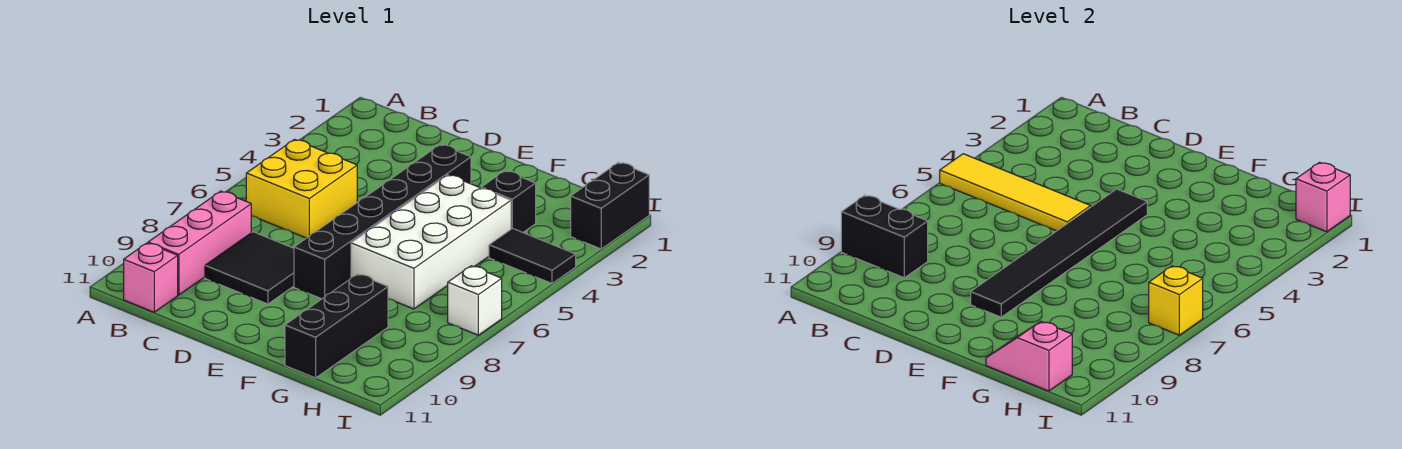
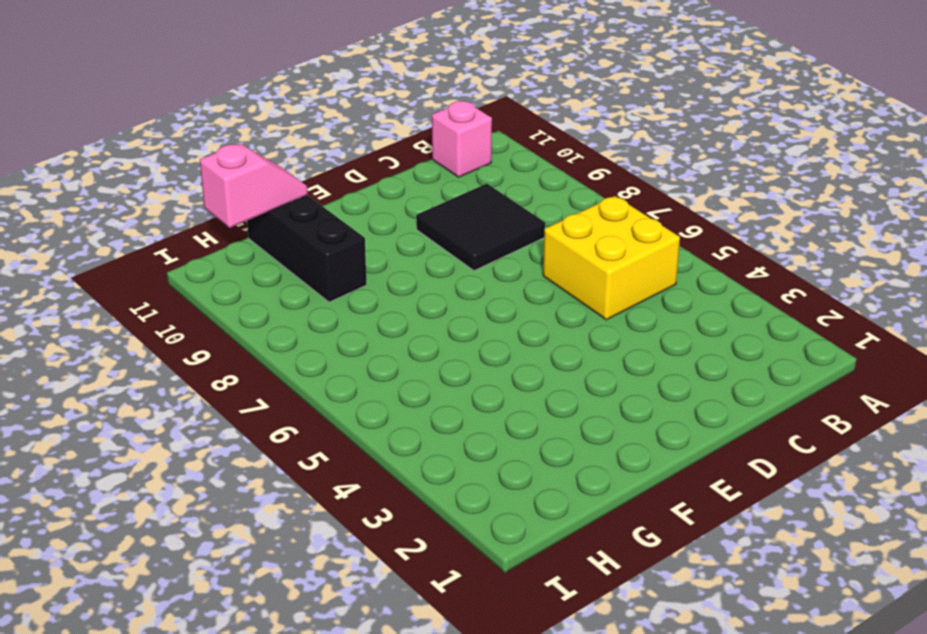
none -> pink brick B8:B10 level 1
none -> black brick E3:E8 level 1
none -> white brick F4:G7 level 1

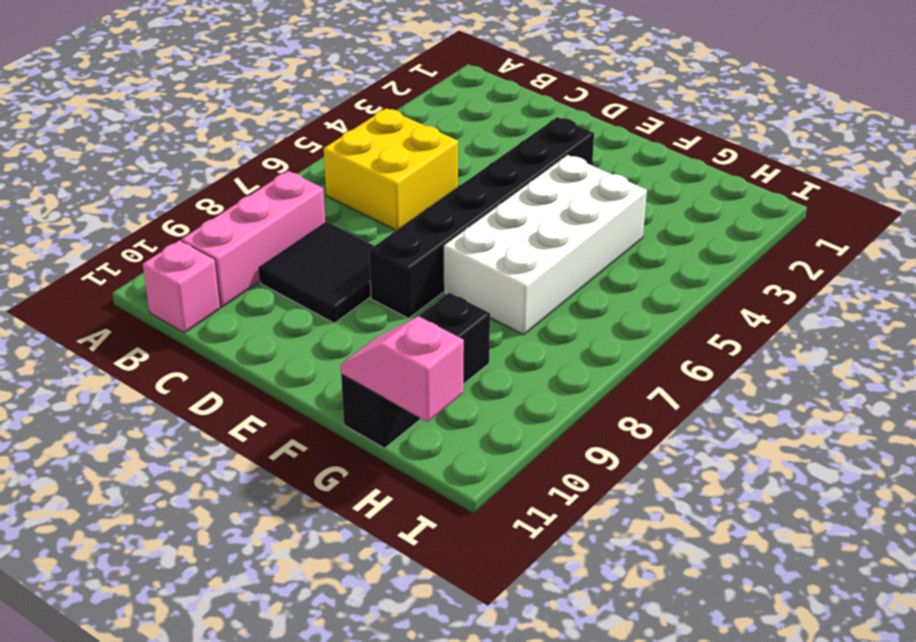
none -> black brick G3 level 1
none -> black tile H4:I4 level 1
none -> black brick I1:I2 level 1

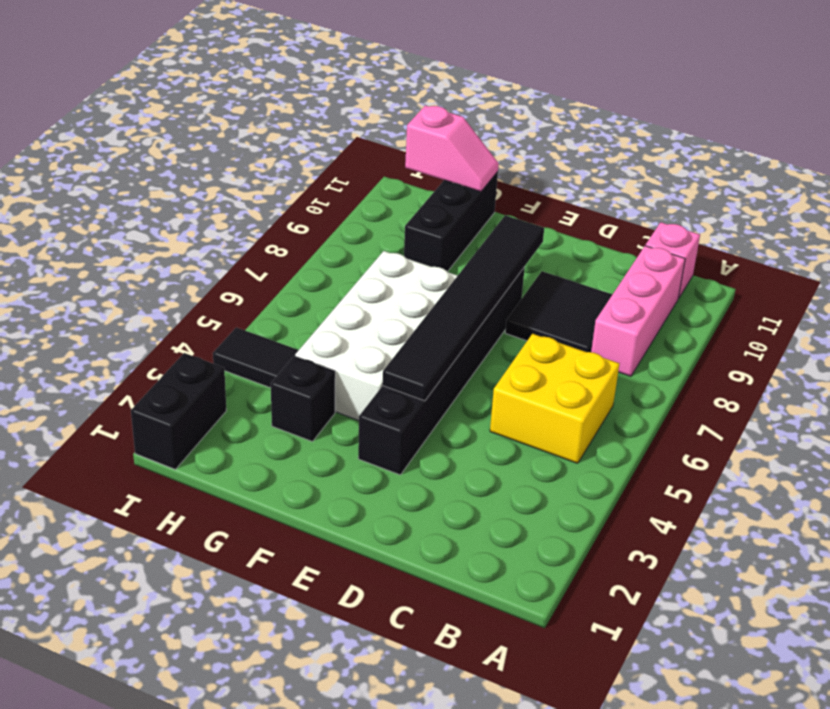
none -> white brick I7 level 1
none -> yellow tile A5:D5 level 2
none -> black brick A9:B9 level 2

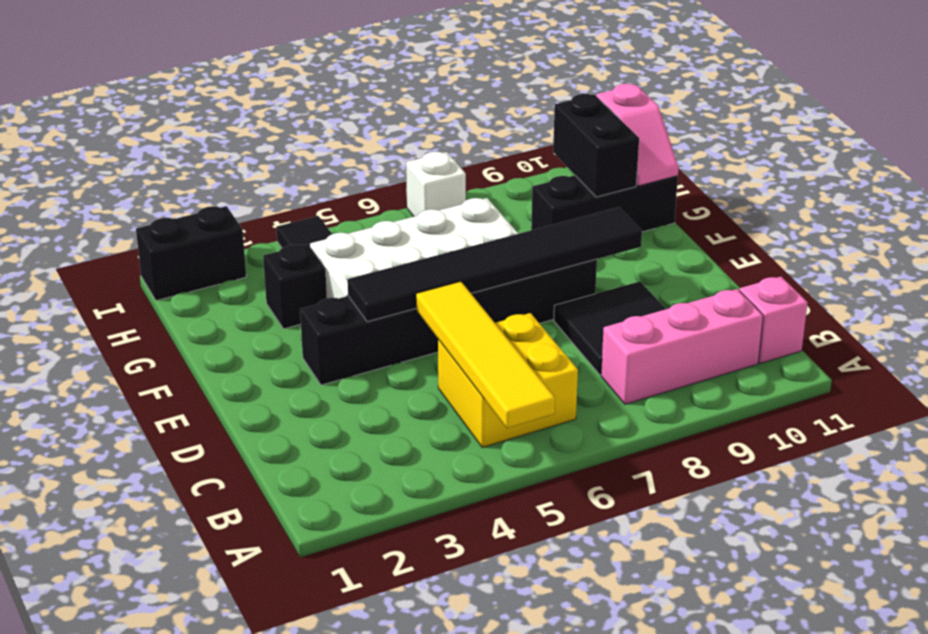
black brick G10:H10 level 2 -> black brick A9:B9 level 2
none -> pink brick I1 level 2
none -> yellow brick I7 level 2

